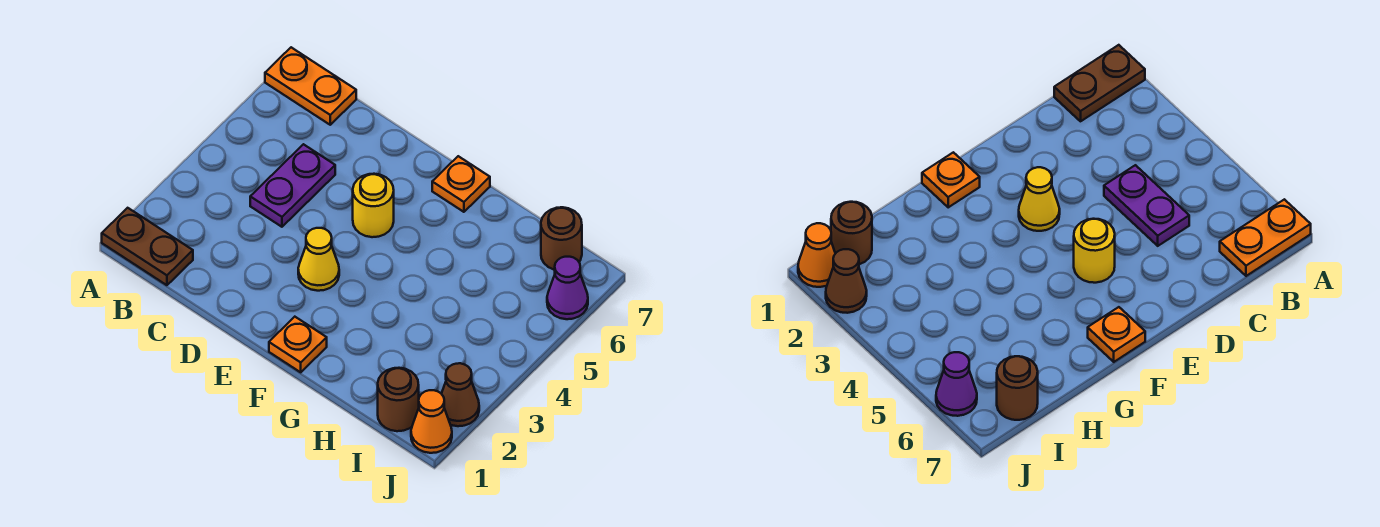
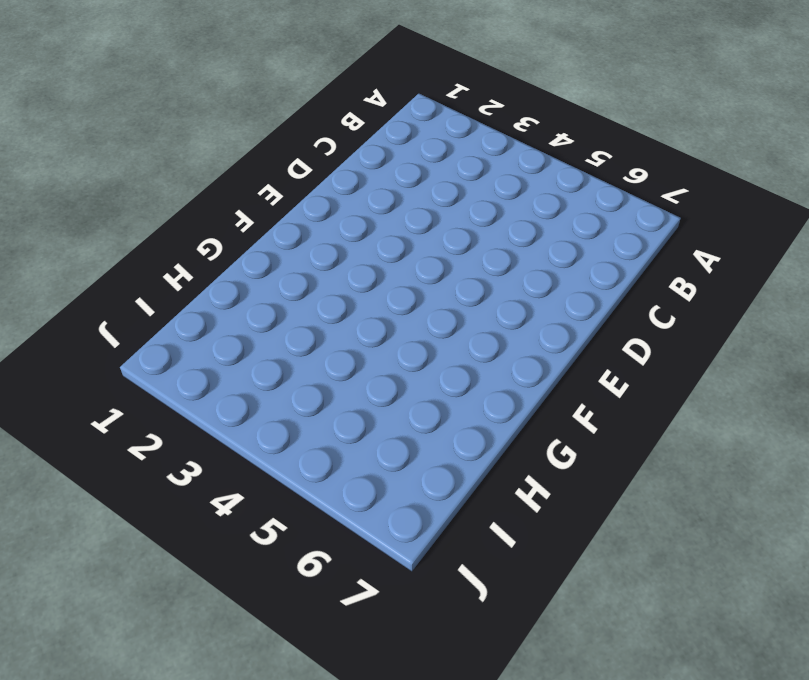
none -> brown plate A1:B1 level 1
none -> orange plate A7:B7 level 1
none -> purple plate C4:C5 level 1

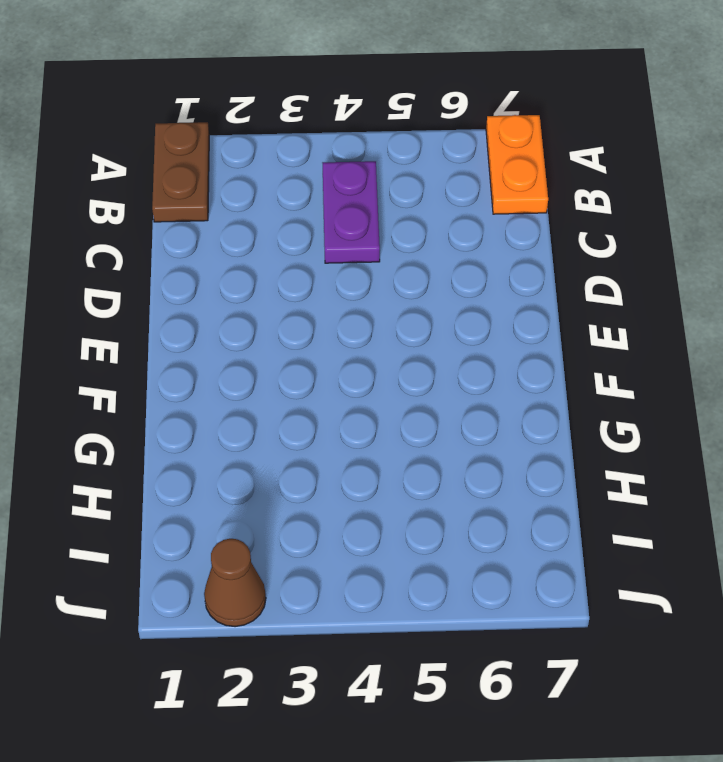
purple plate B4:C4 level 1 -> purple plate C4:C5 level 1
none -> yellow cone E3 level 1
none -> yellow round brick E5 level 1
none -> orange plate F1 level 1

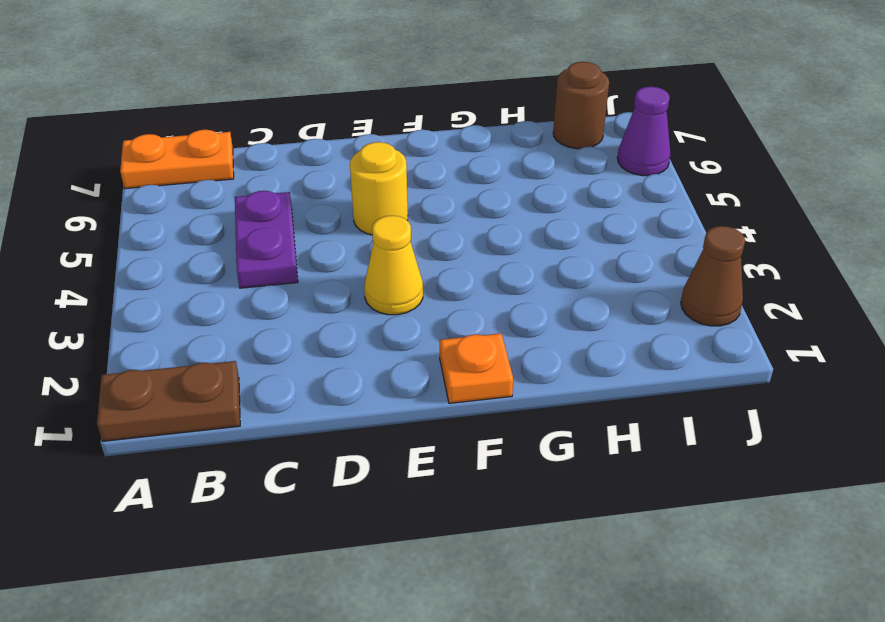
none -> orange plate F7 level 1
none -> brown round brick I1 level 1
none -> orange cone J1 level 1

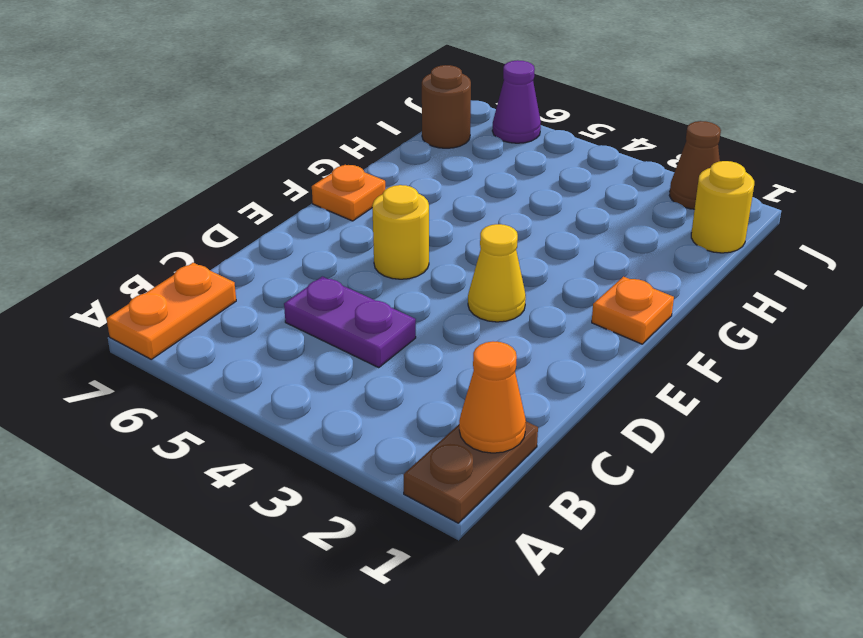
orange cone B1 level 2 -> orange cone J1 level 1
yellow round brick I1 level 1 -> brown round brick I1 level 1

